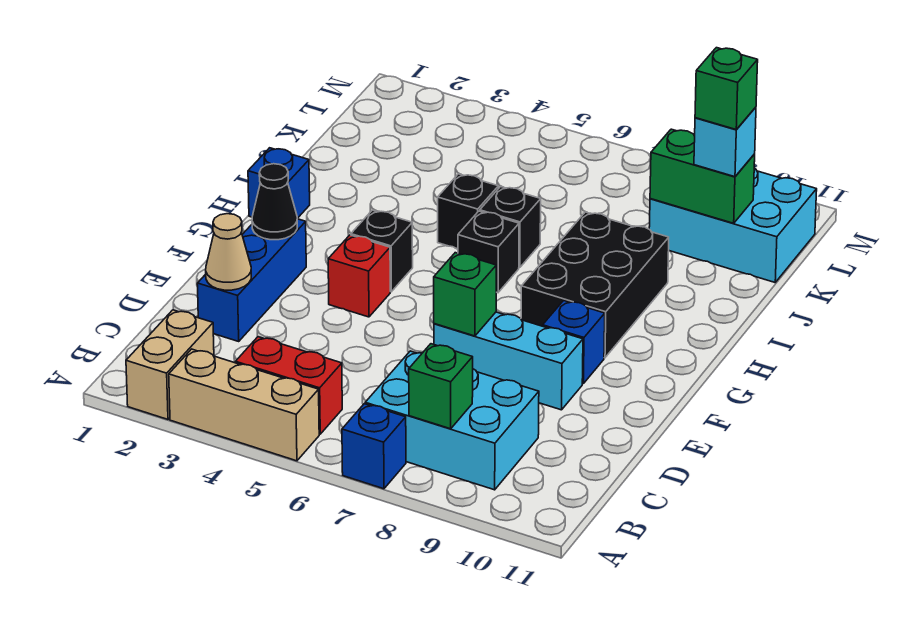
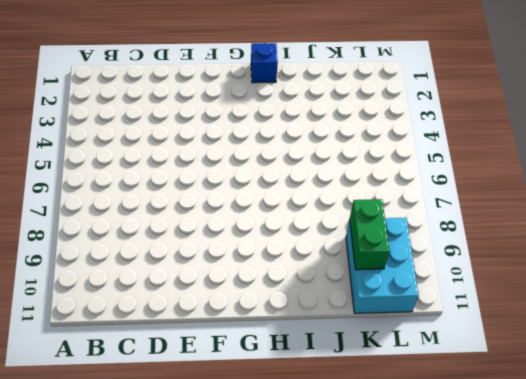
none -> tan brick A2:B2 level 1
none -> tan brick A3:A5 level 1
none -> blue brick A7 level 1

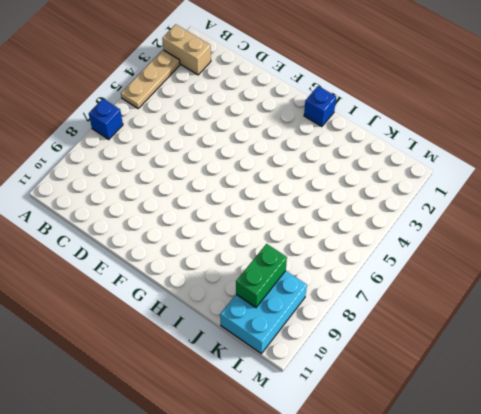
tan plate A3:A5 level 1 -> tan brick A3:A5 level 1
none -> red brick B4:B5 level 1
none -> cyan brick B7:C9 level 1
none -> blue brick D2:F2 level 1

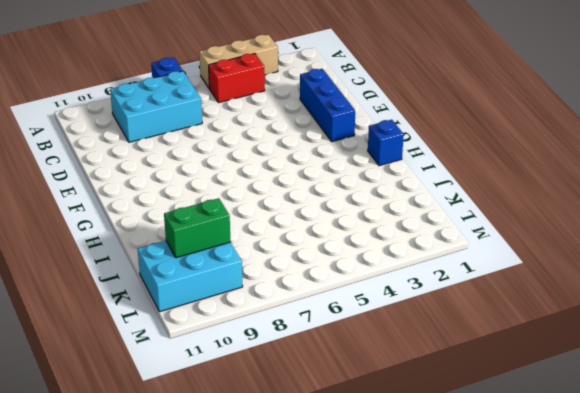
none -> tan brick A2:B2 level 1
none -> cyan brick E7:E9 level 1
none -> red brick F4 level 1

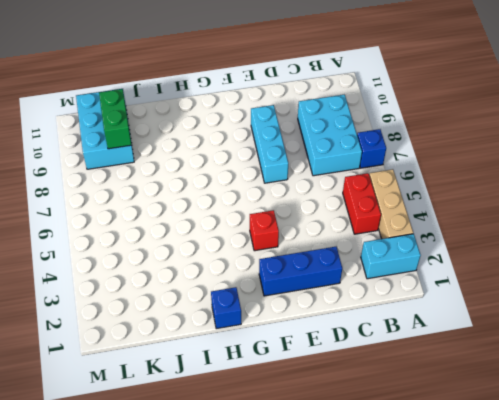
cyan brick A2:B2 level 1 -> tan brick A2:B2 level 1
none -> blue brick F9 level 1
none -> black brick G4 level 1
none -> black brick G8:I9 level 1

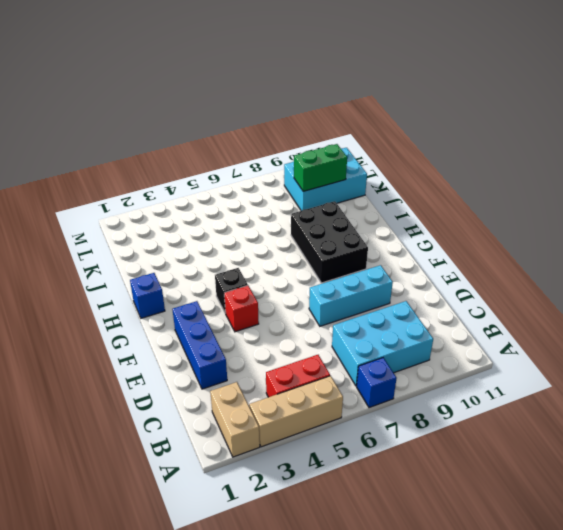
none -> blue brick F9 level 1
none -> black brick H6 level 1
none -> black brick I5 level 1

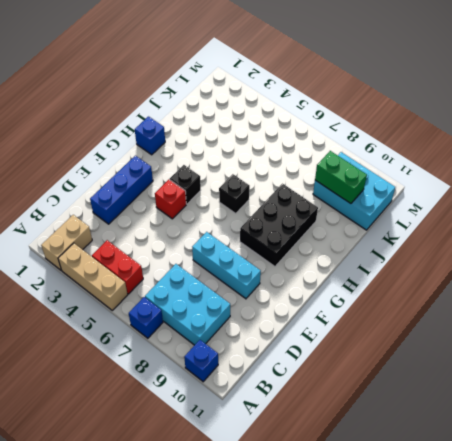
blue brick A10 level 1 -> blue brick F9 level 1
none -> black brick I5 level 1
none -> black brick I6 level 1
none -> green brick B8 level 2

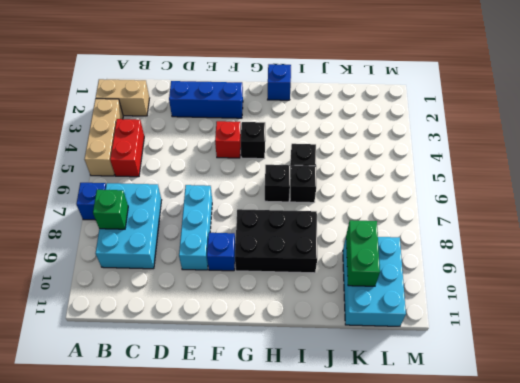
none -> tan cone D2 level 2
none -> green brick E7 level 2
none -> black cone F2 level 2

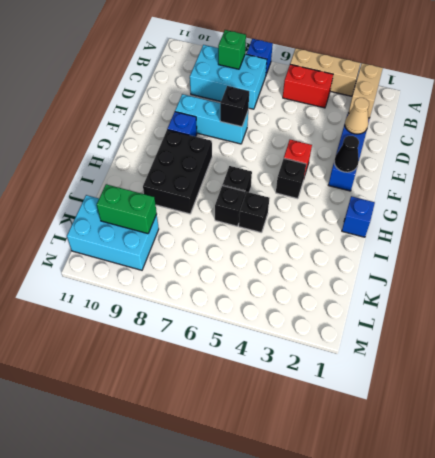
black brick E7 level 2 -> green brick E7 level 2
none -> cyan brick K10 level 3
none -> green brick K10 level 4

